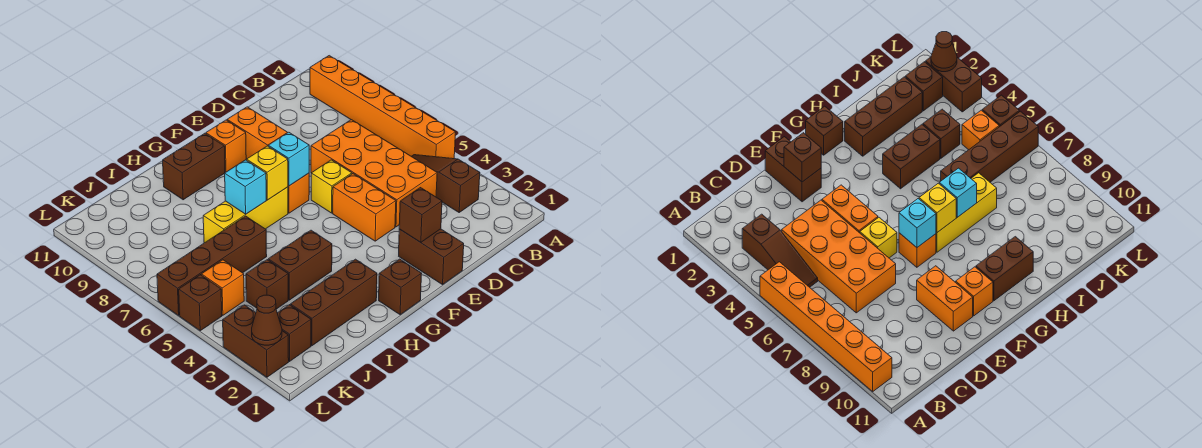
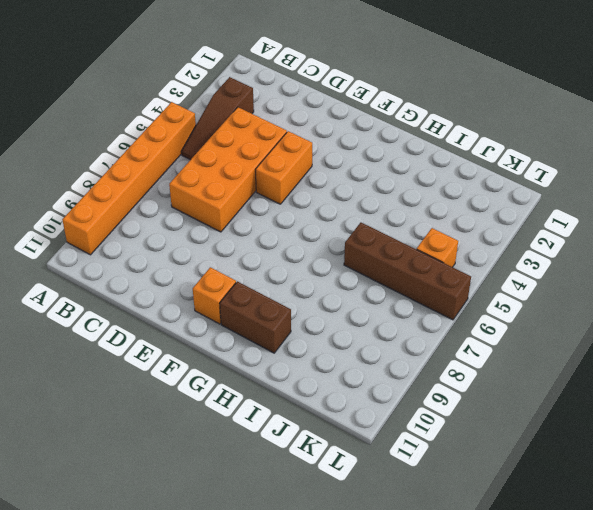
none -> brown brick E1:E2 level 1
none -> yellow brick E6 level 1
none -> orange brick E9:E10 level 1

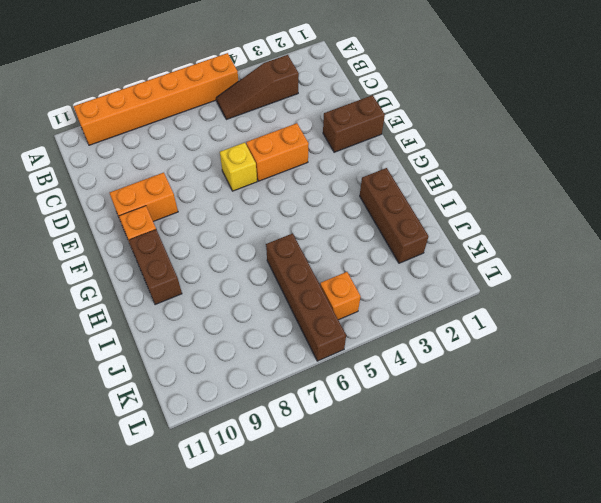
none -> orange brick C4:D7 level 1
none -> orange brick F7 level 1
none -> brown brick G1 level 1

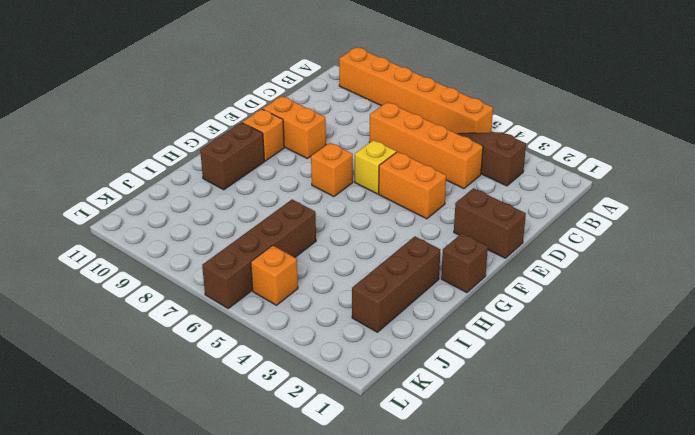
orange brick C4:C7 level 1 -> orange brick C4:D7 level 1
none -> yellow brick G7:I7 level 1
none -> brown brick H4:I4 level 1
none -> brown brick J4 level 1

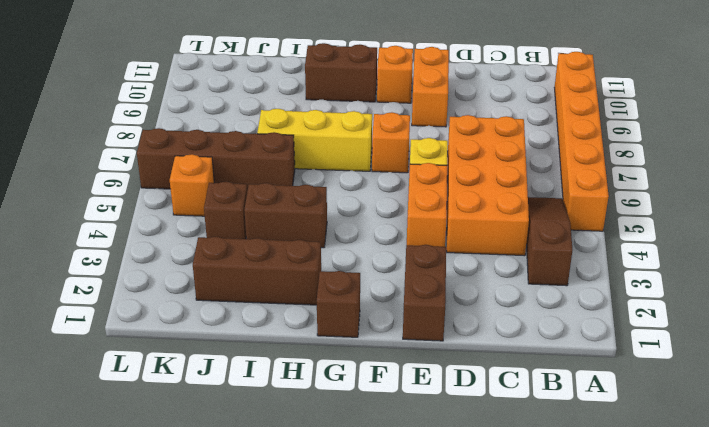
none -> brown brick K2 level 1
none -> brown brick L2:L3 level 1
none -> brown brick L5 level 1

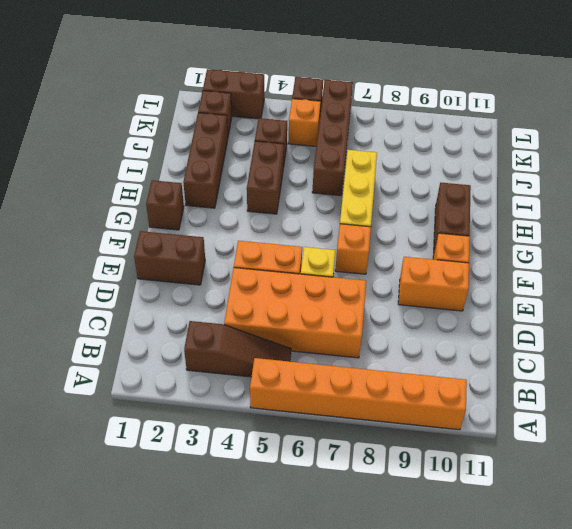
none -> brown brick E2 level 2
none -> cyan brick F7 level 2
none -> yellow brick G7 level 2

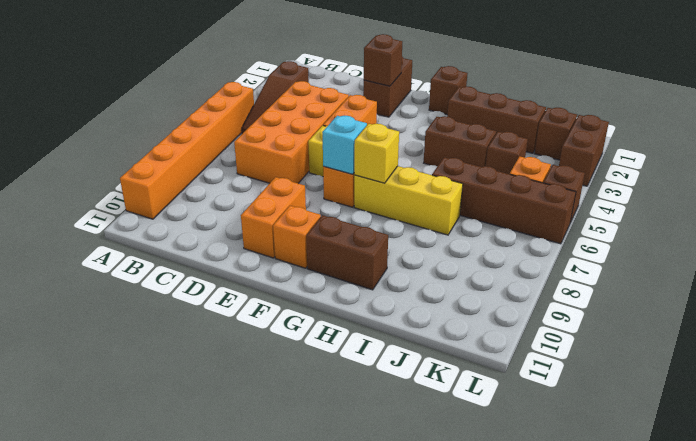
none -> cyan brick H7 level 2
none -> brown cone L2 level 2

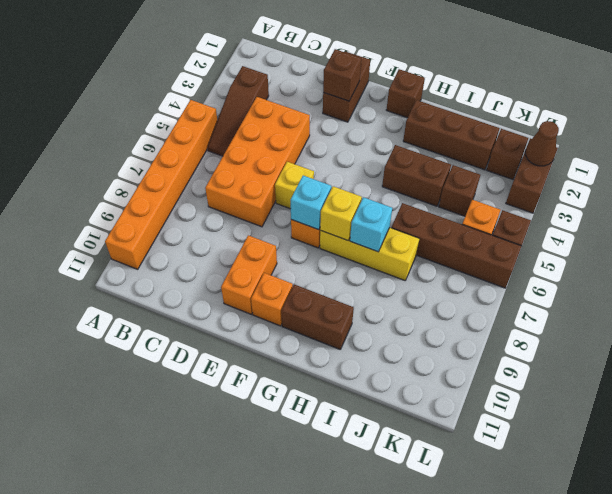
none -> orange brick E4:E5 level 1

